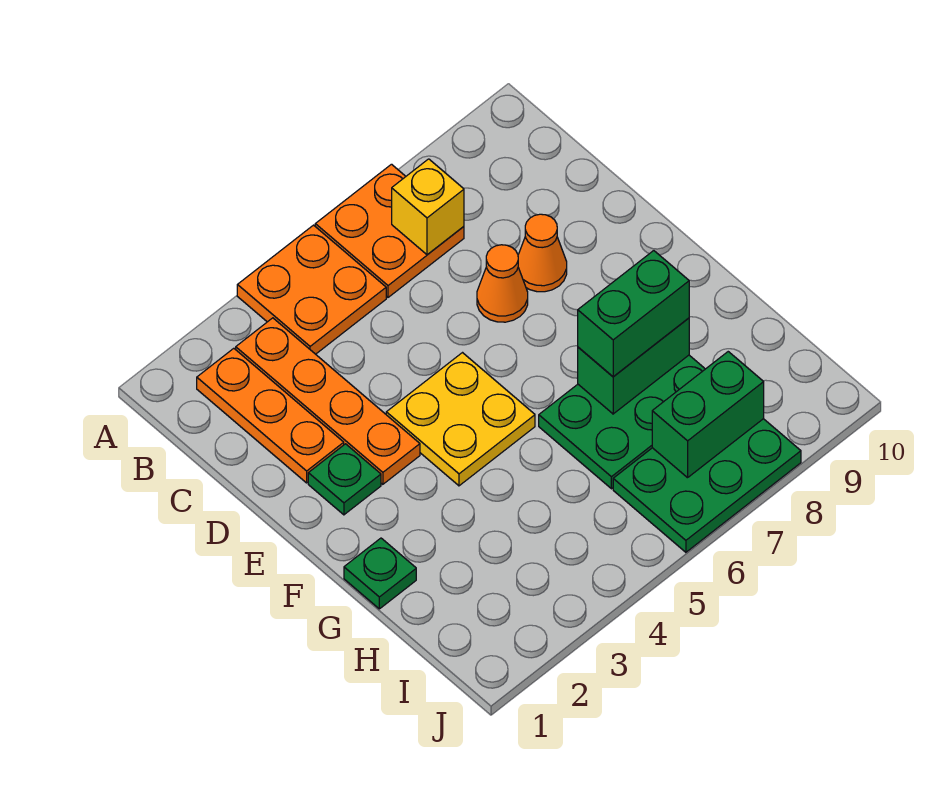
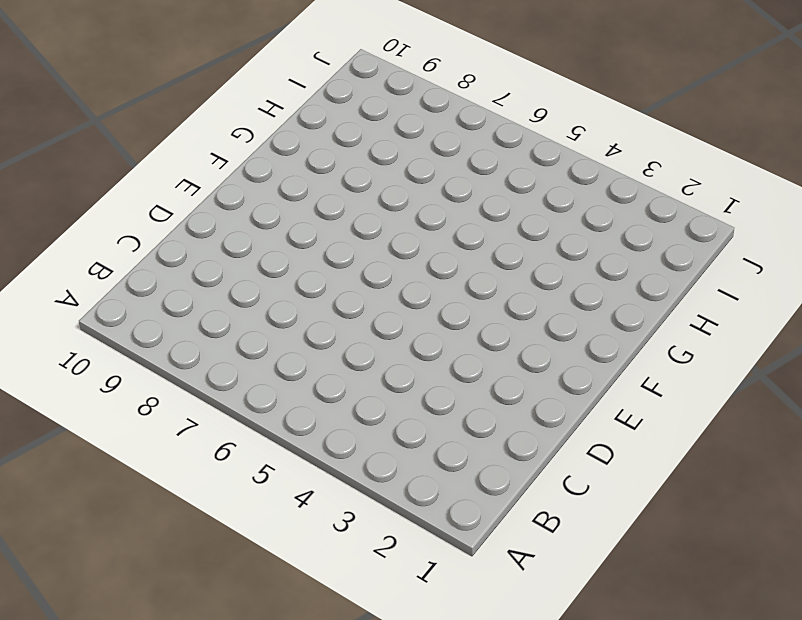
none -> orange plate A4:B5 level 1
none -> orange plate A6:B7 level 1
none -> orange plate B2:D2 level 1

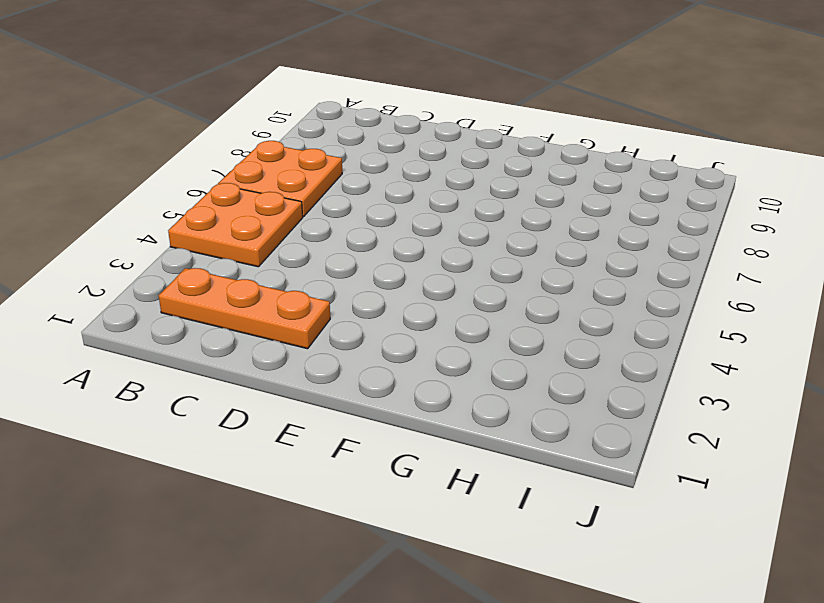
none -> orange plate B3:E3 level 1
none -> orange cone D7 level 1
none -> orange cone D8 level 1

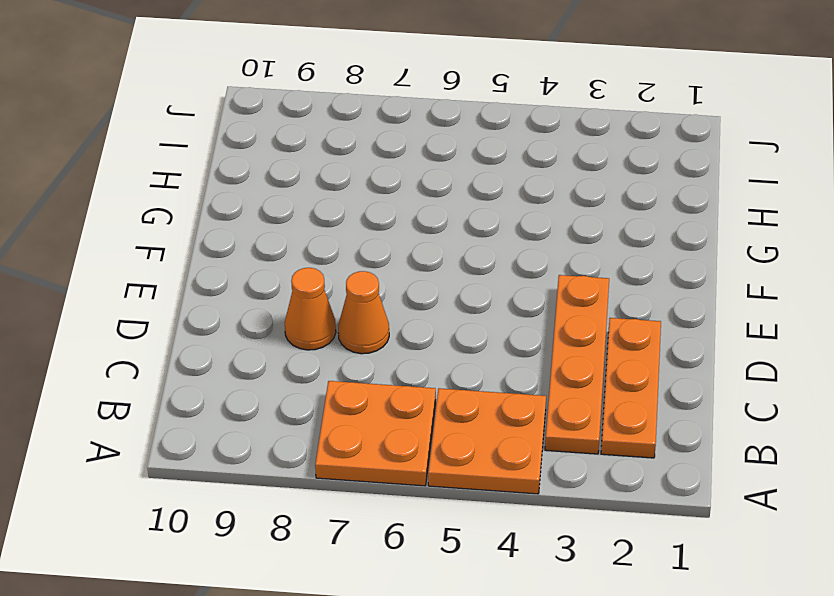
none -> green plate E2 level 1
none -> yellow plate E4:F5 level 1
none -> green plate G1 level 1

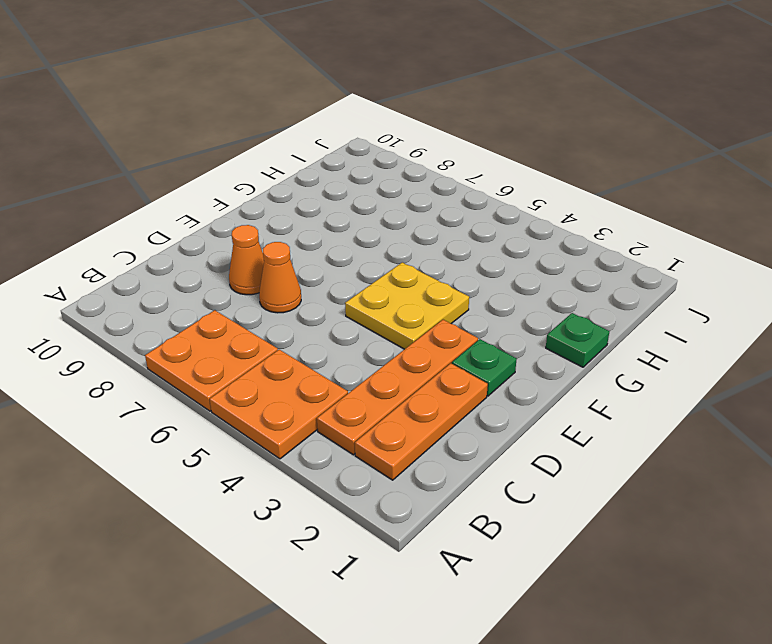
none -> green plate G6:H8 level 1
none -> green plate I6:J8 level 1
none -> yellow brick B7 level 2

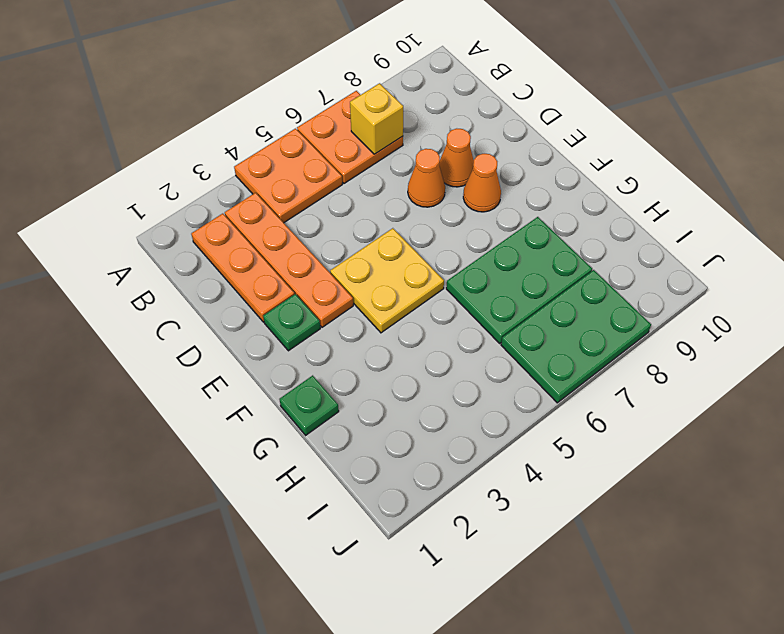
orange cone E8 level 1 -> none
none -> green brick G7:G8 level 2
none -> green brick I7:I8 level 2
none -> green brick G7:G8 level 3

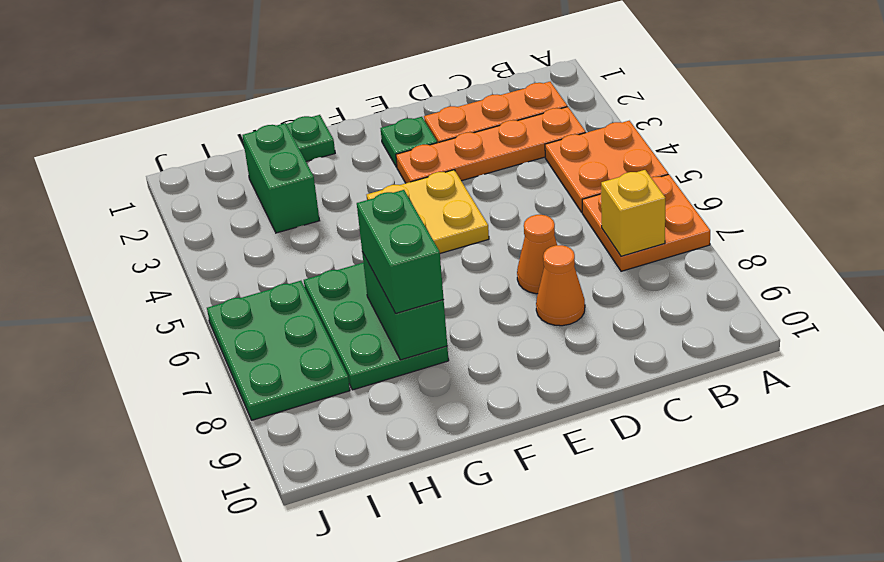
green brick H2:H3 level 1 -> green brick I7:I8 level 2

